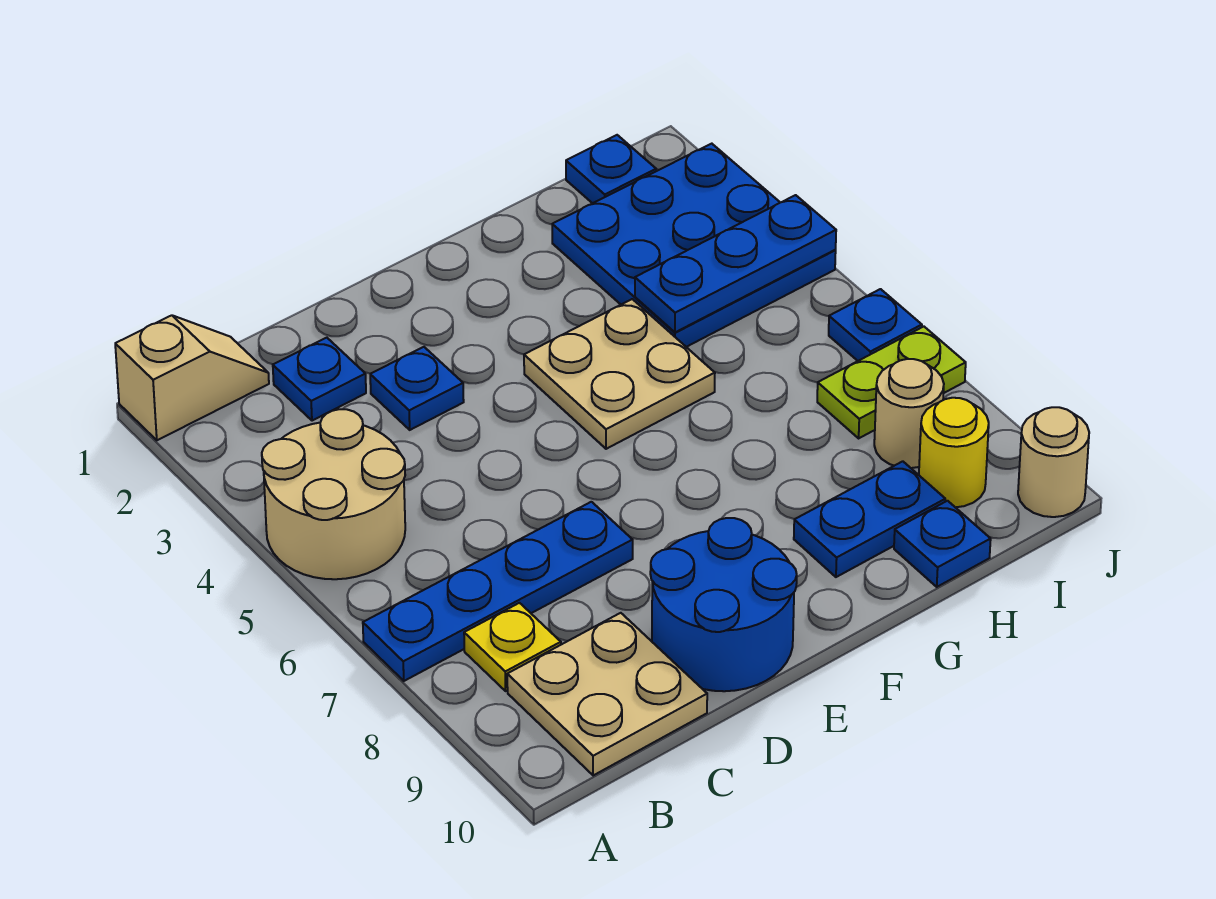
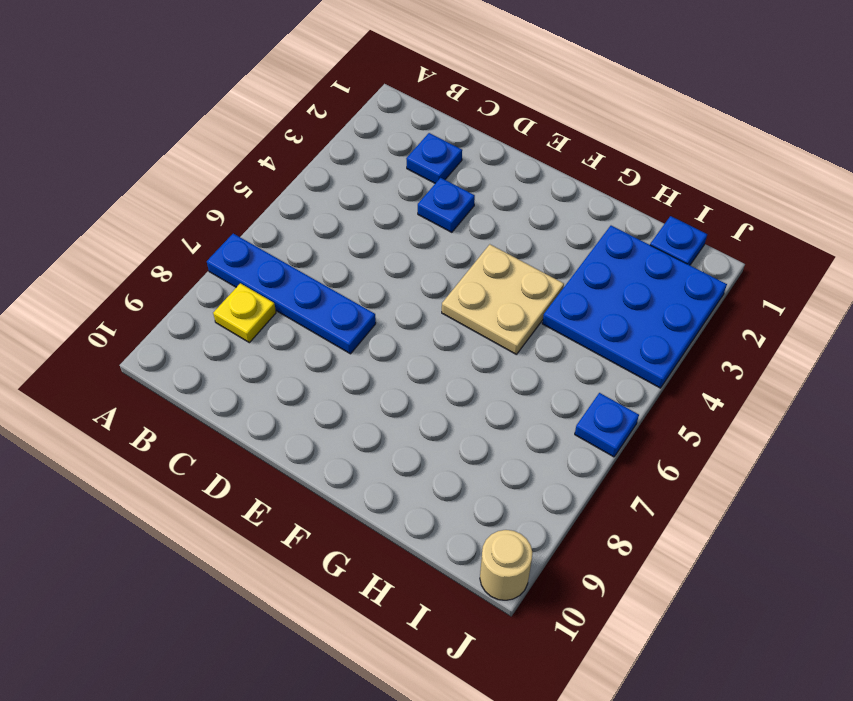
none -> tan slope A1:B1 level 1 top A
none -> tan round brick A4:B5 level 1
none -> tan plate B9:C10 level 1

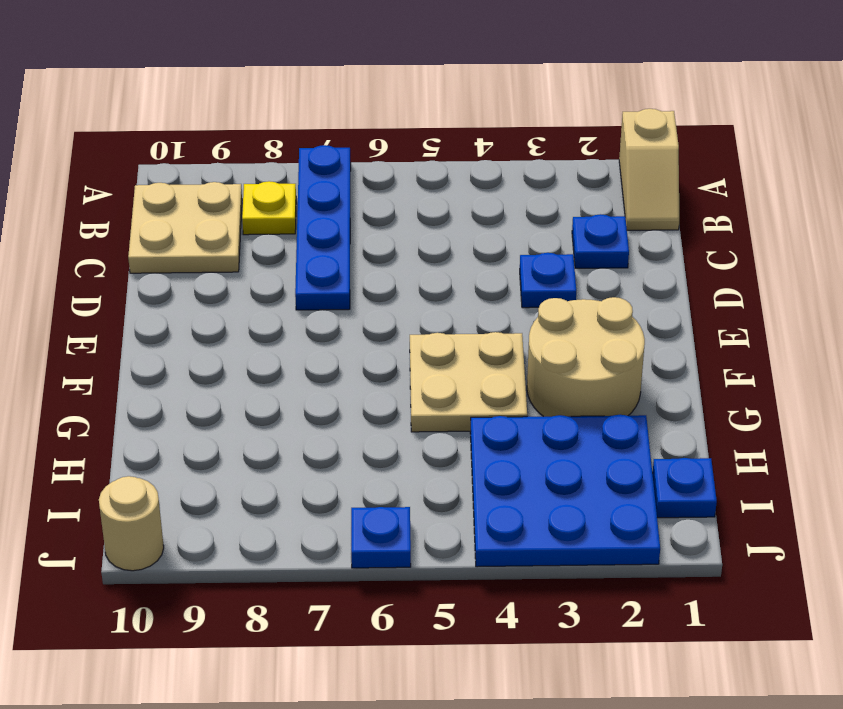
tan round brick F2:G3 level 1 -> tan round brick A4:B5 level 1
none -> blue round brick D9:E10 level 1
none -> blue plate G9:H9 level 1
none -> blue plate H10 level 1

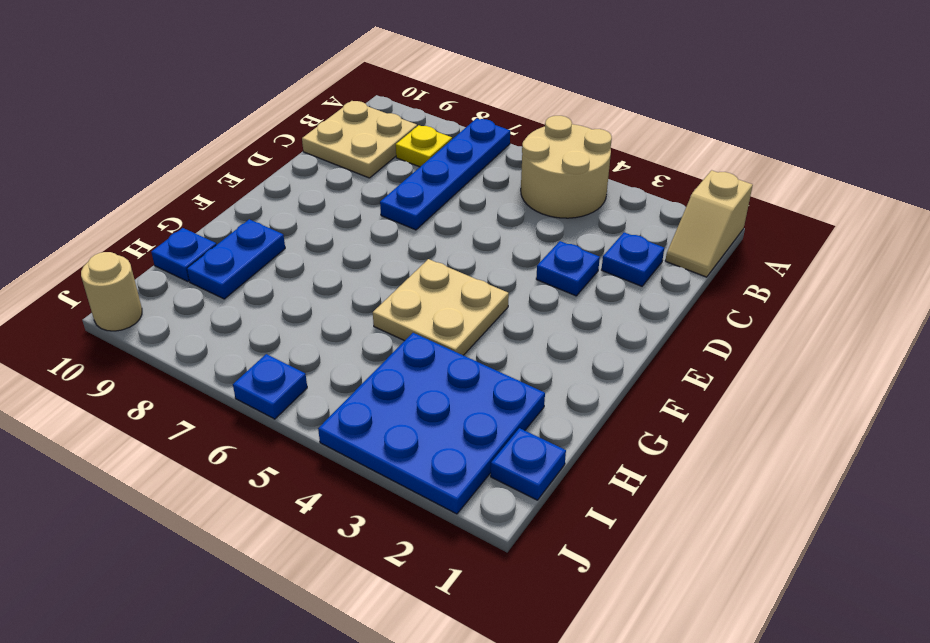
none -> blue round brick D9:E10 level 1
none -> lime plate I7:J7 level 1
none -> tan round brick I8 level 1

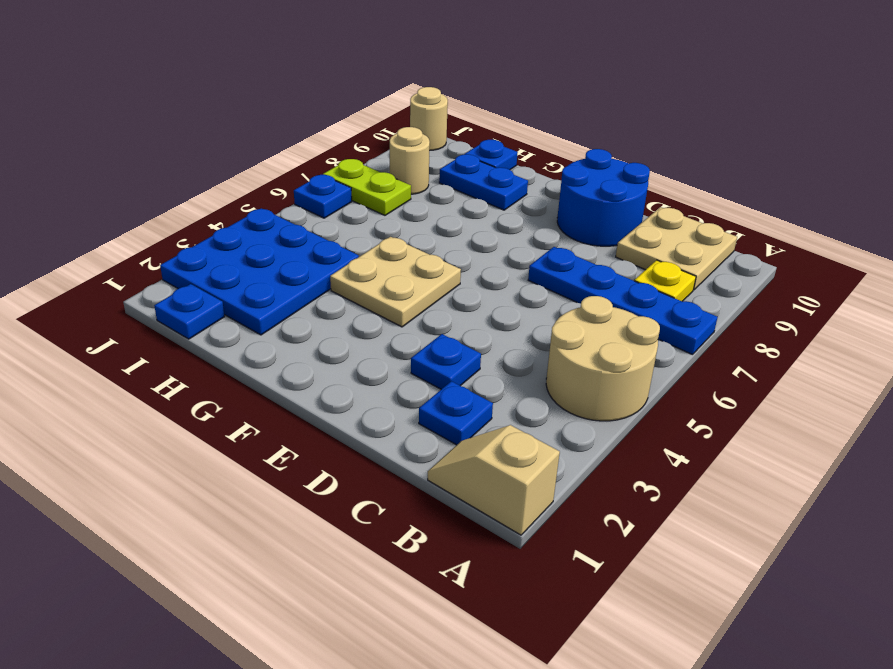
none -> yellow round brick I9 level 1
none -> blue plate H4:J4 level 2

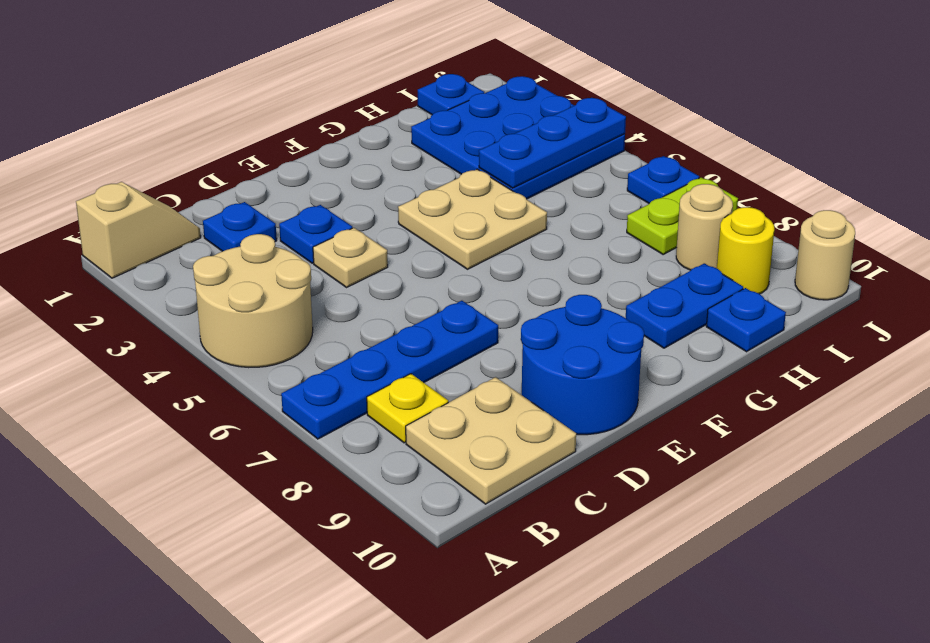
tan plate D4 level 1 -> none

